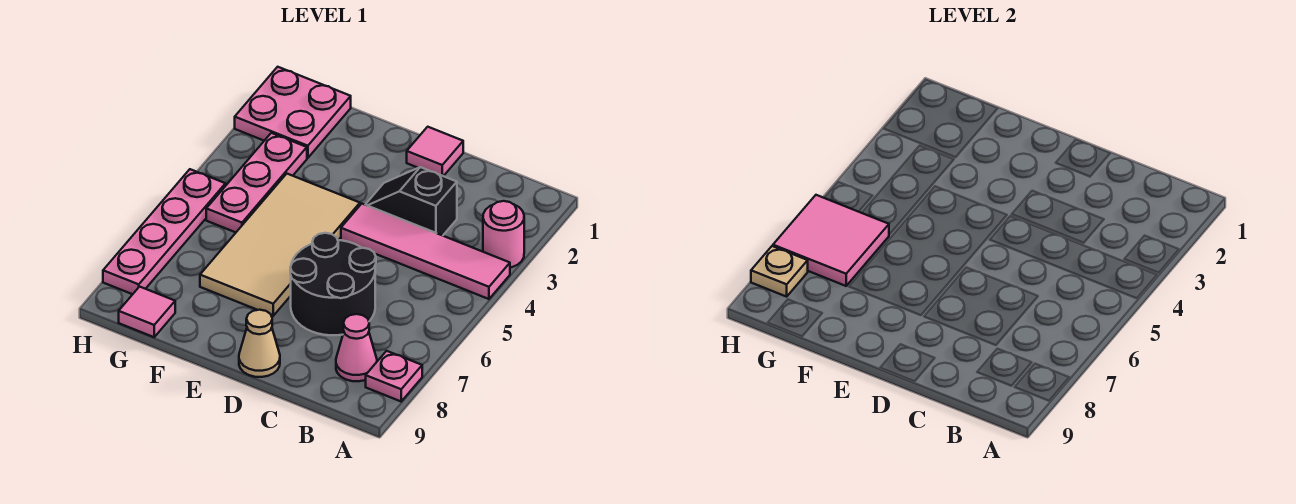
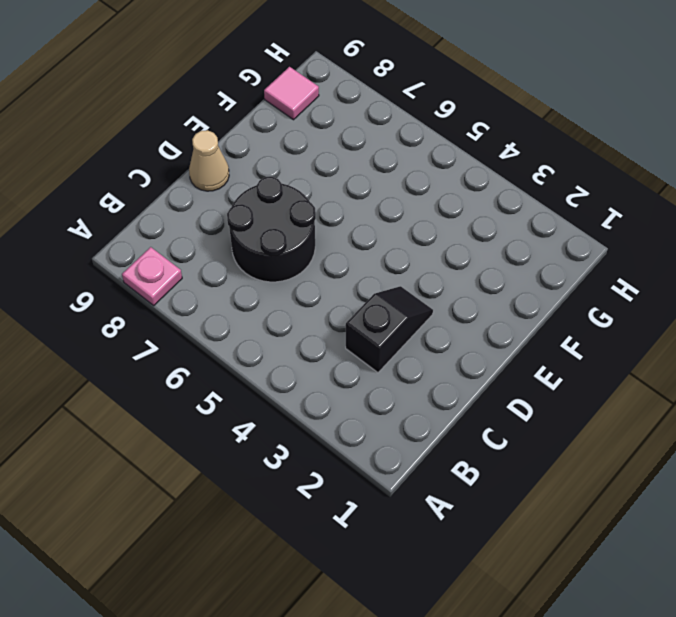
none -> pink round brick A3 level 1
none -> pink tile A4:D4 level 1
none -> pink cone B8 level 1

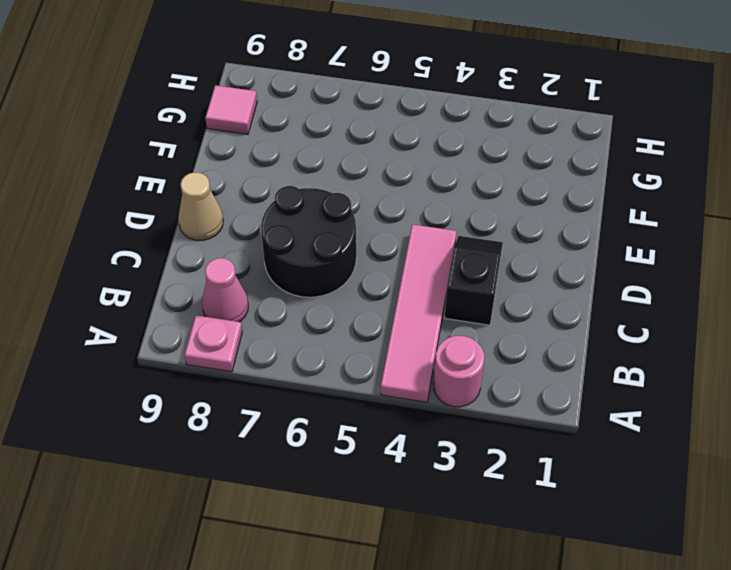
none -> pink tile D1 level 1
none -> tan tile E4:F7 level 1
none -> pink plate G1:H2 level 1

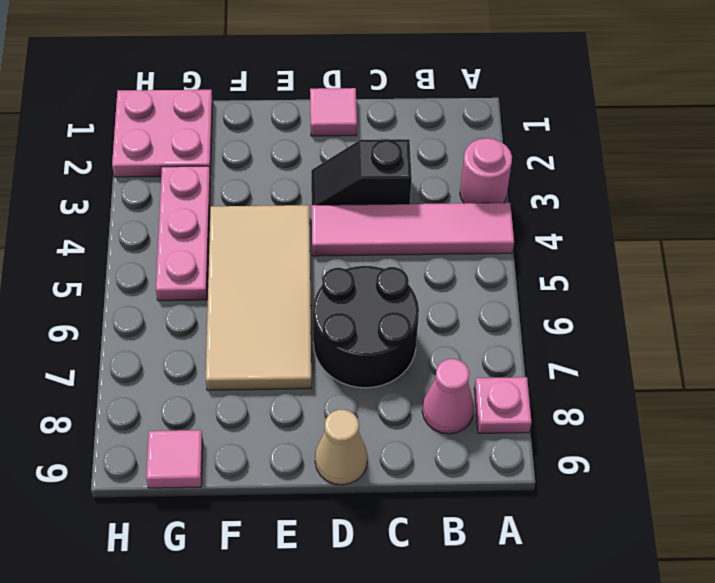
none -> pink plate H5:H8 level 1
none -> pink tile G6:H7 level 2
none -> tan plate H8 level 2

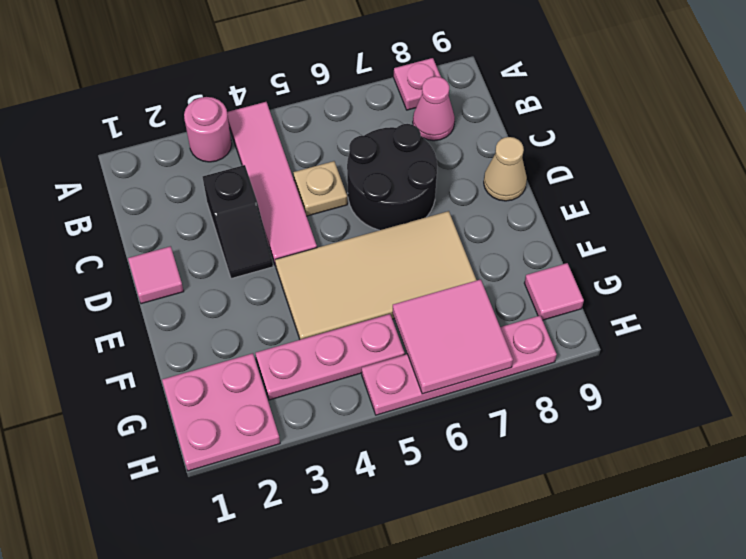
tan plate C5 level 1 -> tan plate H8 level 2

